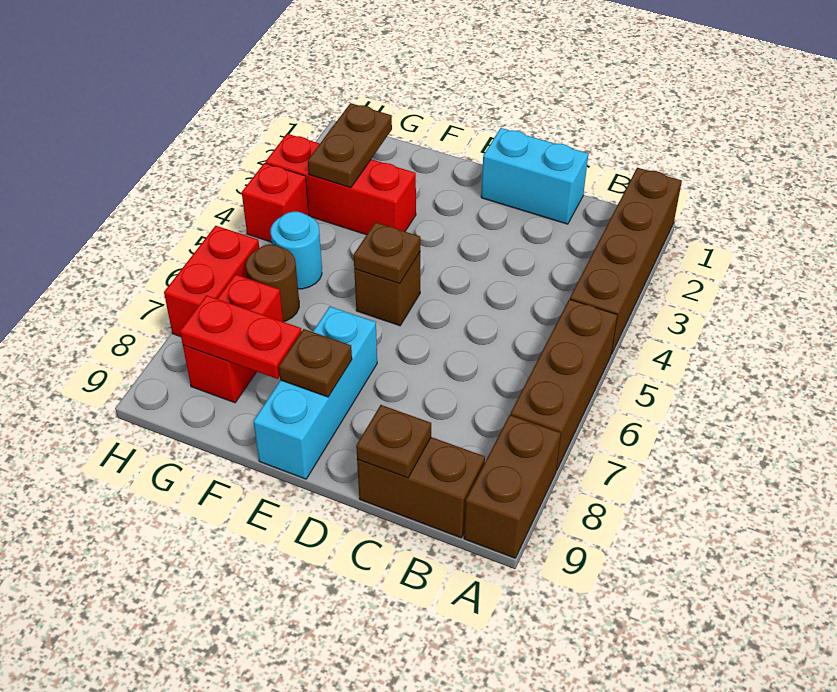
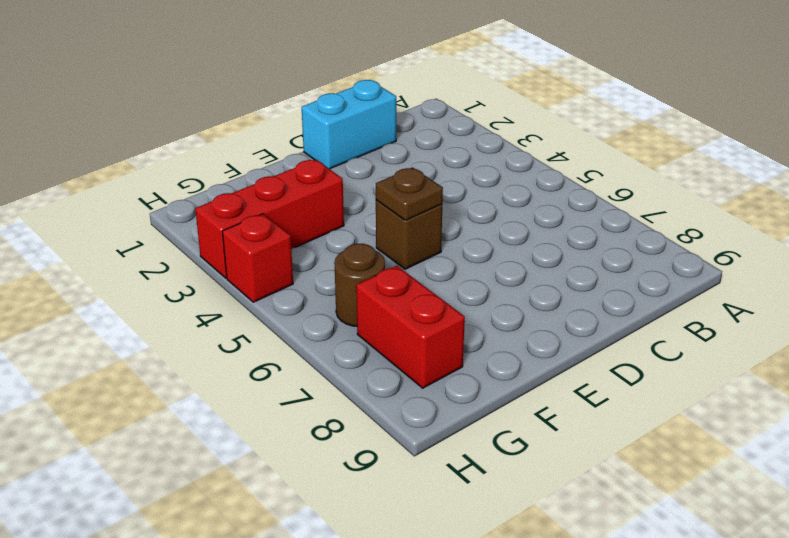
none -> brown brick A1:A4 level 1
none -> brown brick A5:A7 level 1
none -> brown brick A8:A9 level 1

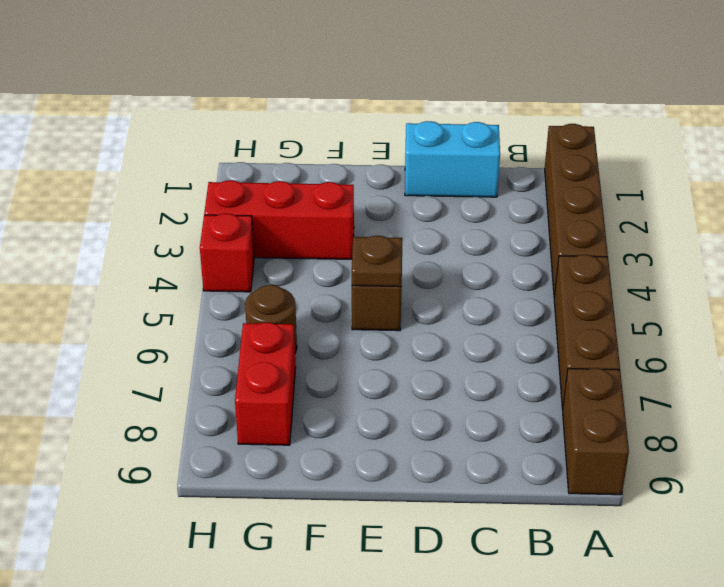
none -> brown brick B9:C9 level 1
none -> cyan brick E7:E9 level 1
none -> cyan round brick G5 level 1

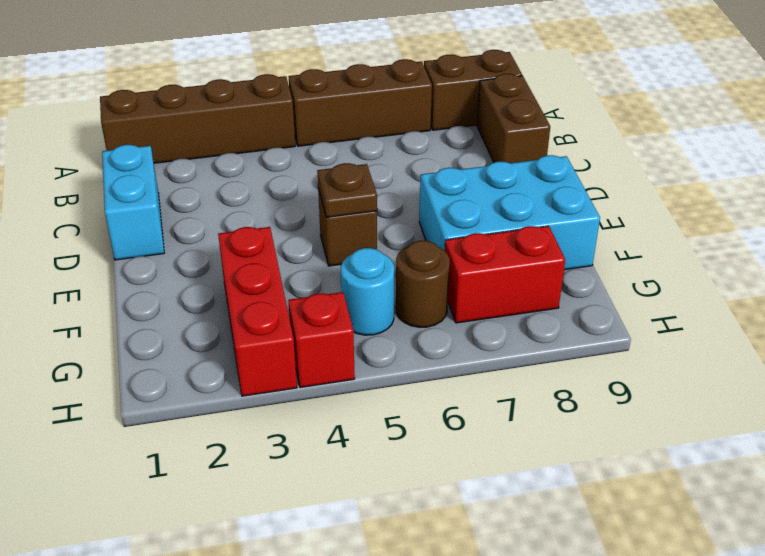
cyan brick E7:F9 level 1 -> cyan brick E7:E9 level 1
none -> red brick H6:H7 level 1
none -> brown plate C9 level 2
none -> brown plate E8 level 2

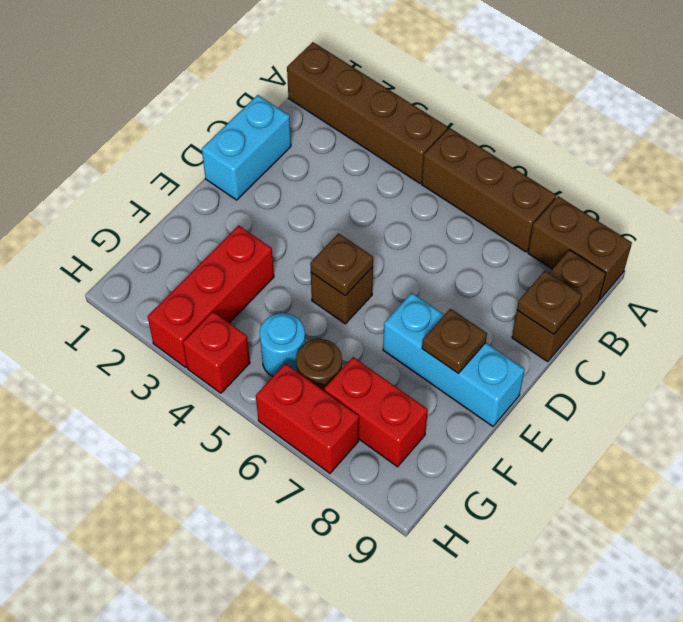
none -> red plate F8:G8 level 2
none -> brown plate G2:G3 level 2

